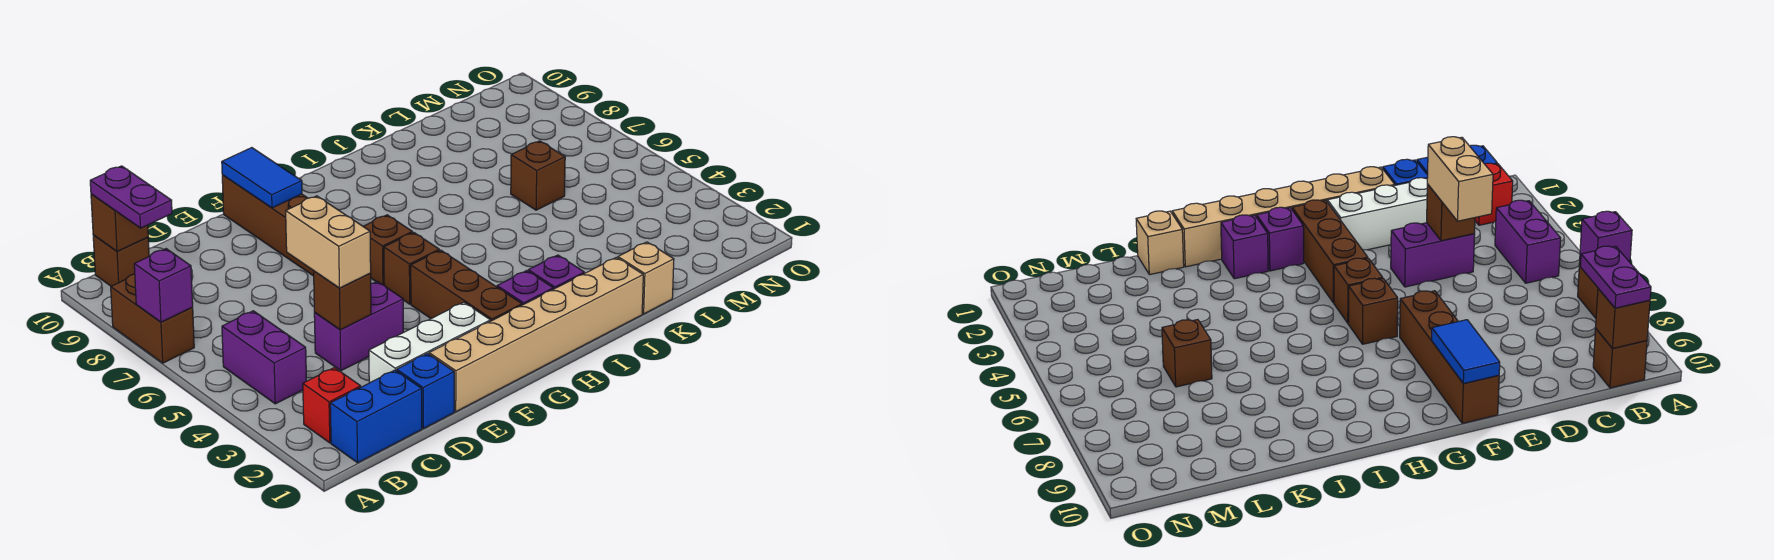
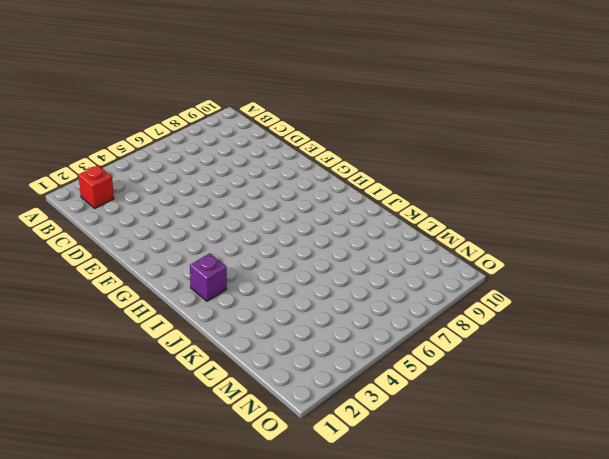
none -> brown brick A7:A8 level 1
none -> blue brick B1:C1 level 1
none -> purple brick B4:B5 level 1

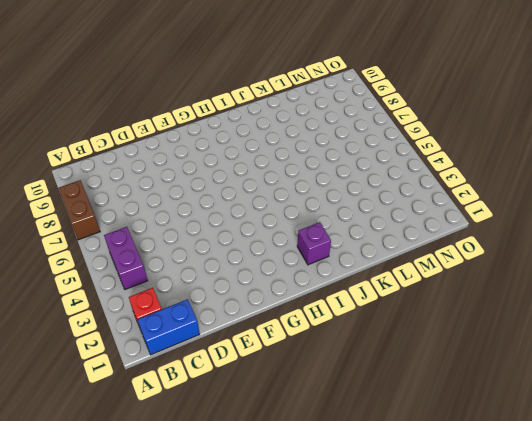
none -> brown brick B10 level 1
none -> blue brick D1 level 1
none -> white brick D2:F2 level 1

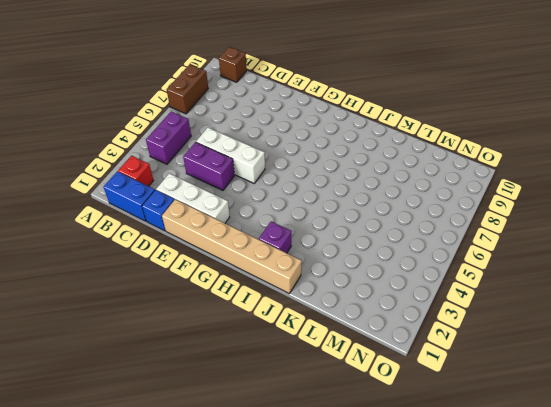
white brick D5:F5 level 1 -> none
none -> brown brick F7:F10 level 1
none -> brown brick G2:G4 level 1
none -> brown brick G5 level 1

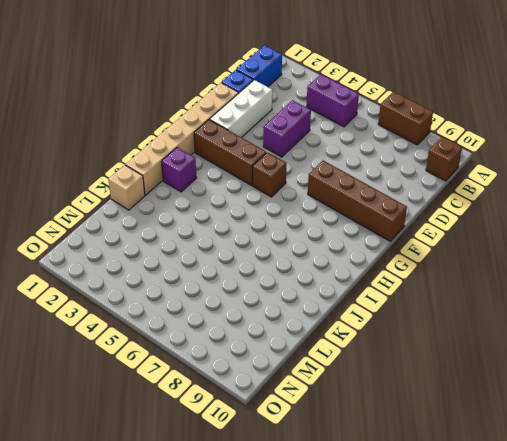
none -> red brick B2 level 1
none -> brown brick G6 level 1
none -> purple brick H2 level 1

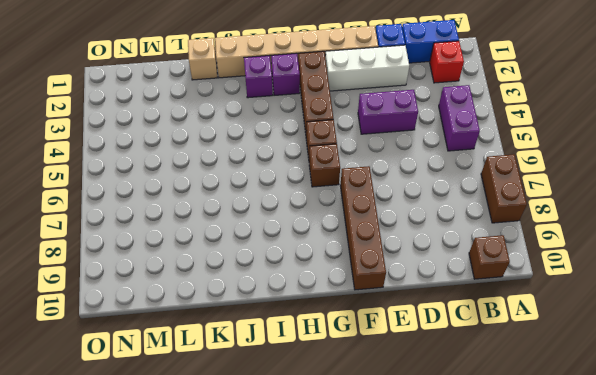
none -> brown brick L6 level 1
none -> purple brick A7 level 2
none -> brown brick B10 level 2

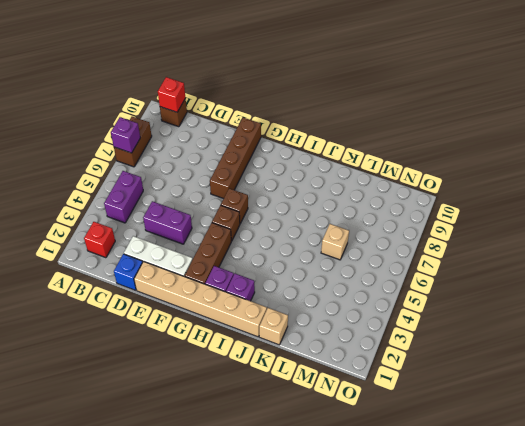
red brick B10 level 2 -> brown brick B10 level 2
tan brick L6 level 1 -> brown brick L6 level 1
none -> blue brick B1:C1 level 1
none -> brown brick D4 level 2
none -> blue tile F9:F10 level 2

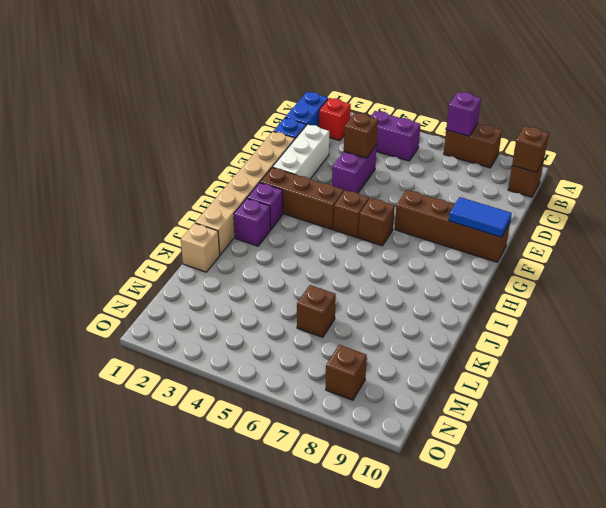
brown brick N8 level 1 -> none
none -> purple plate B9:B10 level 3
none -> tan brick D4:D5 level 3

